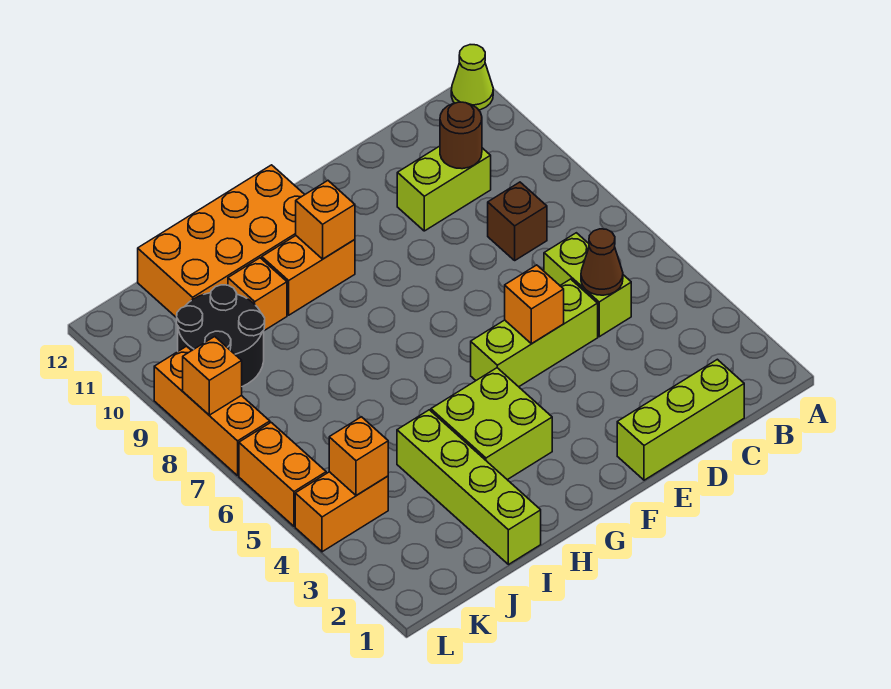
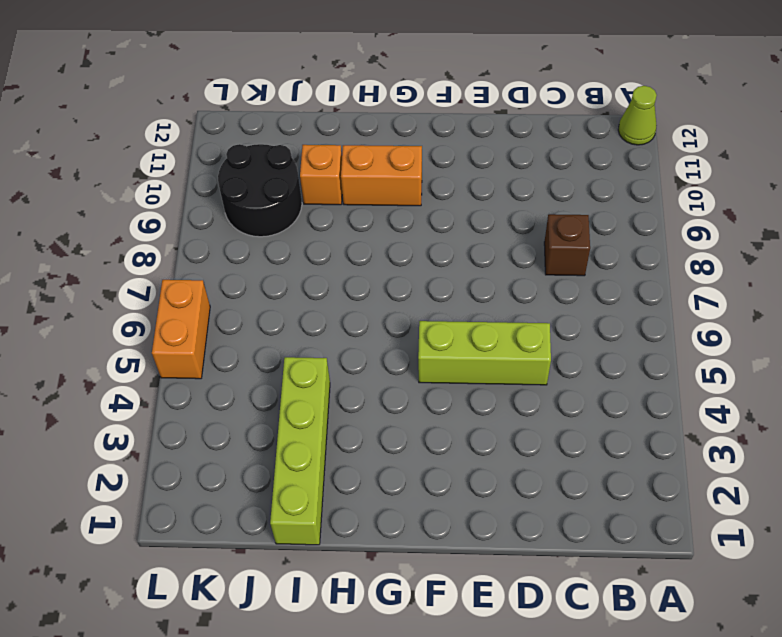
none -> lime brick C1:E1 level 1
none -> lime brick C5:C6 level 1
none -> lime brick C10:D10 level 1

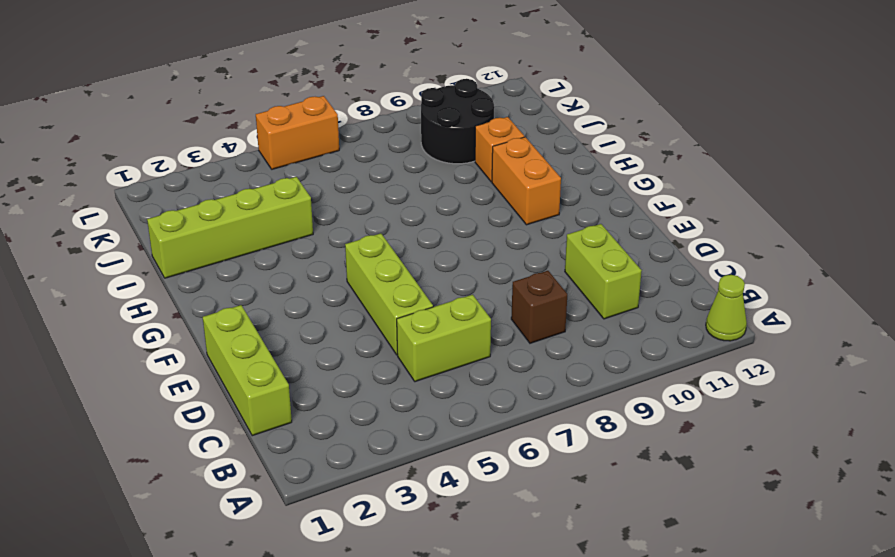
none -> lime brick G3:H4 level 1
none -> orange brick G11:J12 level 1
none -> orange brick K4:L4 level 1

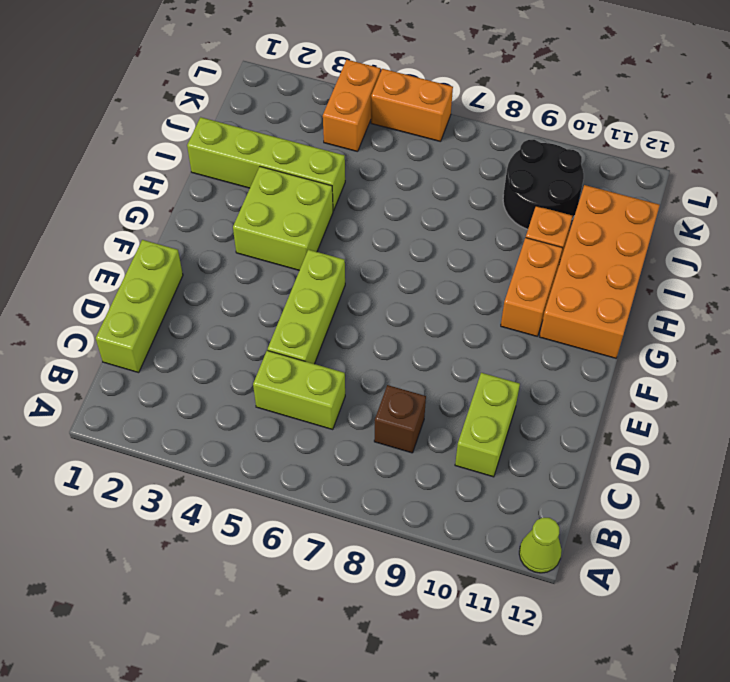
none -> orange brick L7:L9 level 1
none -> brown cone C5 level 2
none -> brown round brick C10 level 2

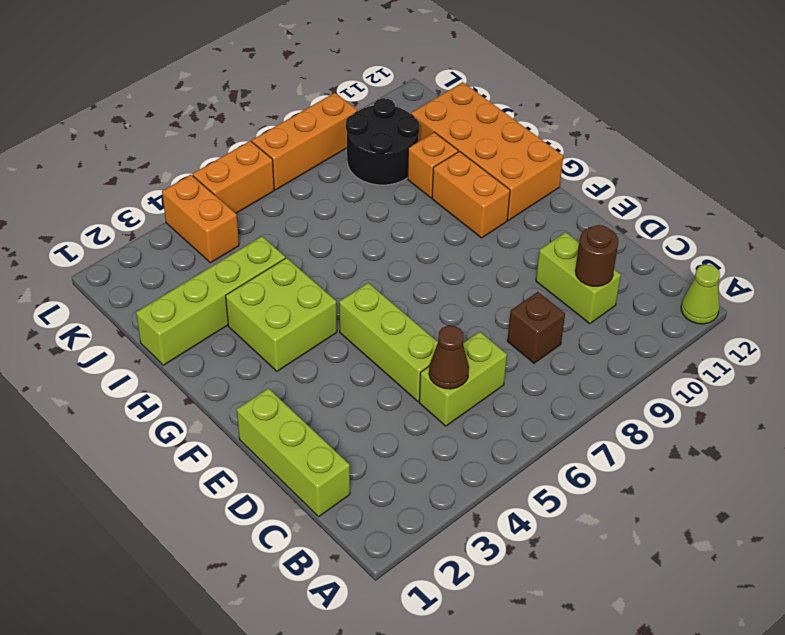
none -> orange brick E5 level 2
none -> orange brick G10 level 2
none -> orange brick K4 level 2

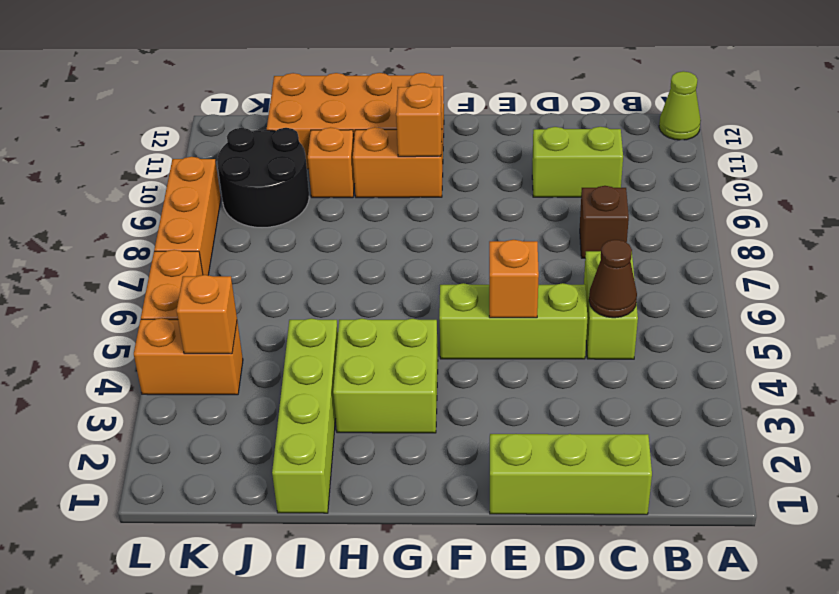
none -> brown round brick C10 level 2
none -> orange brick L8 level 2

